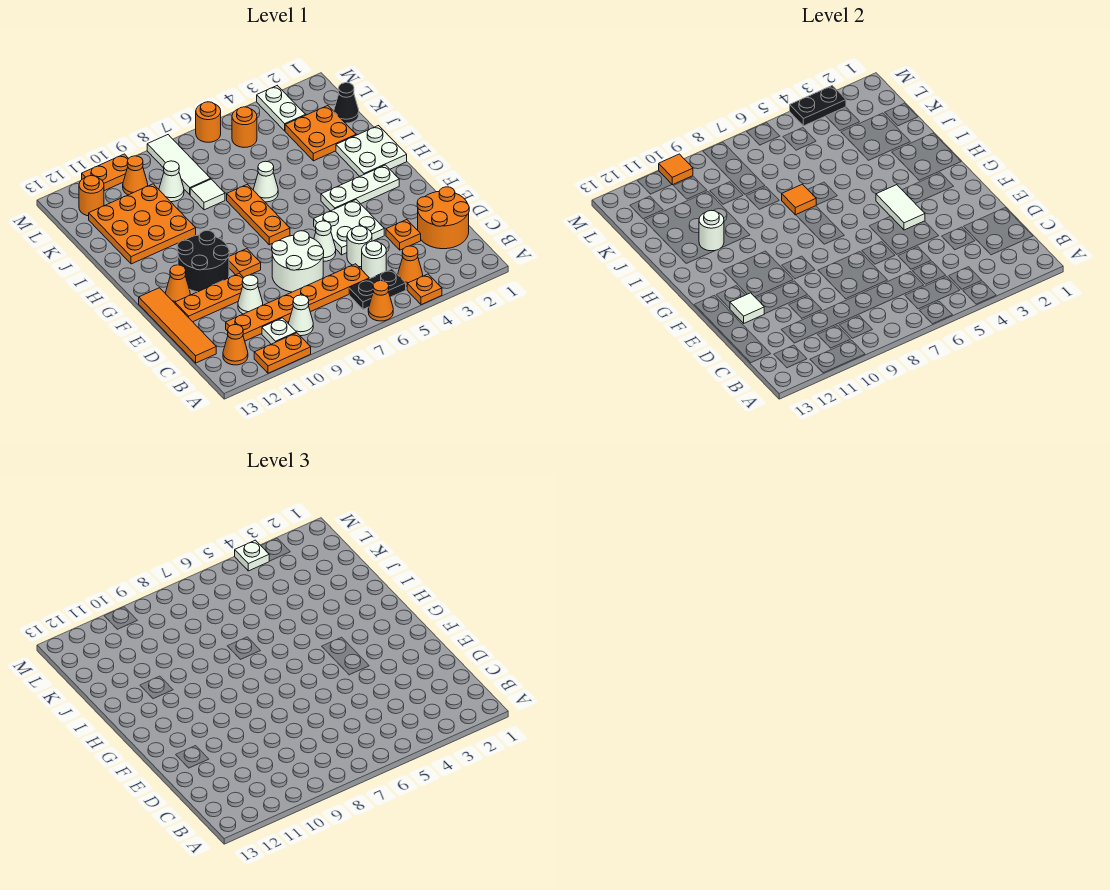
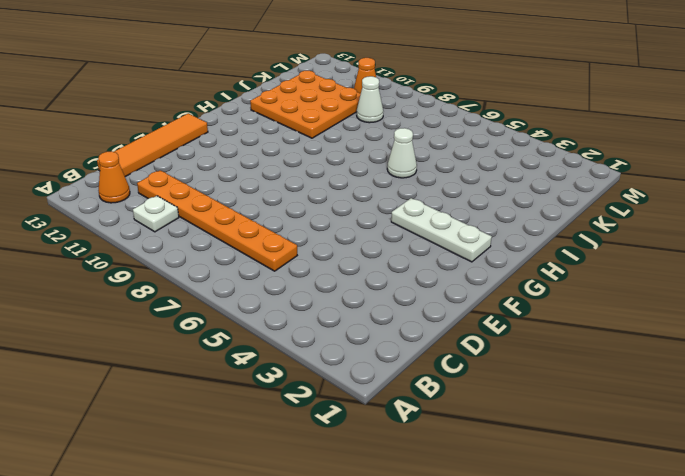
none -> orange plate A4 level 1
none -> orange cone A6 level 1
none -> orange plate A10:A11 level 1
none -> orange cone B4 level 1

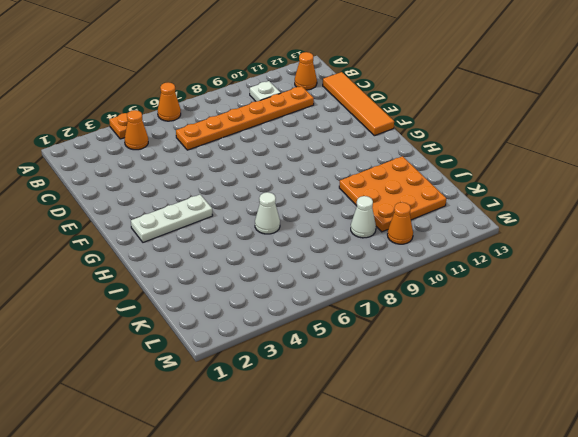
none -> orange plate A10:A11 level 1
none -> black plate B5:B6 level 1
none -> white cone B9 level 1
none -> orange round brick C1:D2 level 1

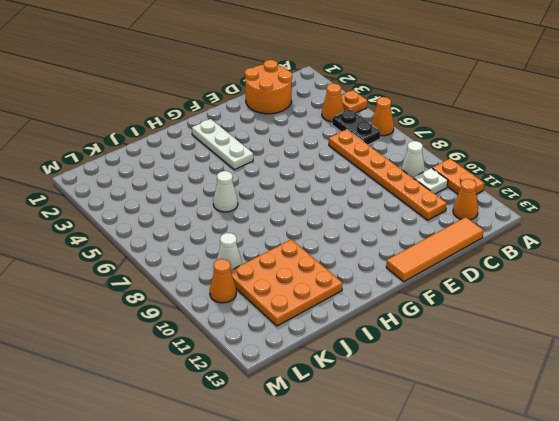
none -> white round brick C5 level 1
none -> orange plate D3 level 1
none -> white round brick D5 level 1
none -> white round brick D7:E8 level 1

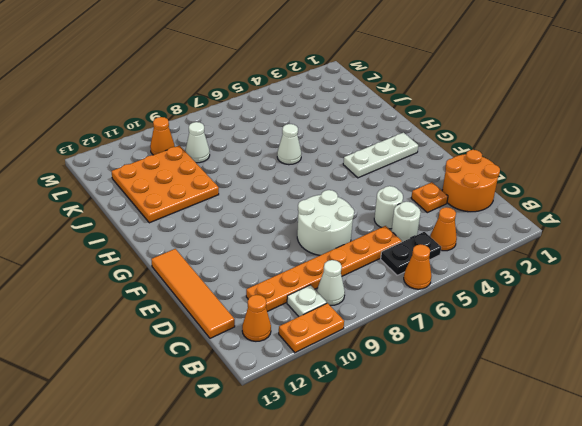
none -> orange plate A4 level 1
none -> white cone D10 level 1
none -> white plate E4:F5 level 1
none -> white cone E6 level 1

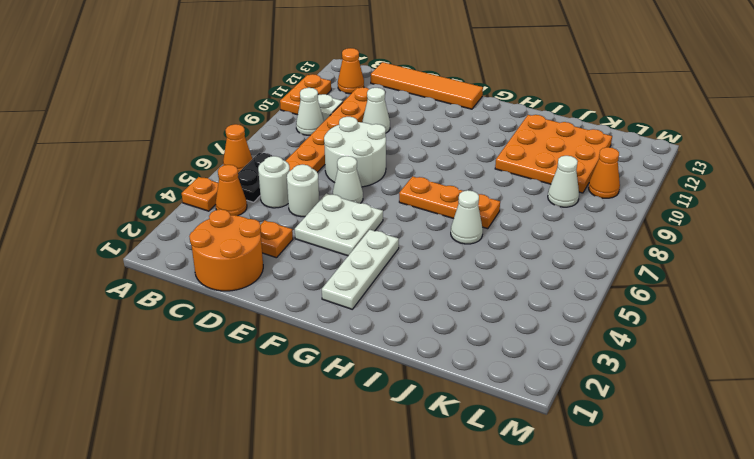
none -> orange plate E10:E12 level 1
none -> orange plate F9 level 1
none -> black round brick F10:G11 level 1
none -> orange cone F12 level 1

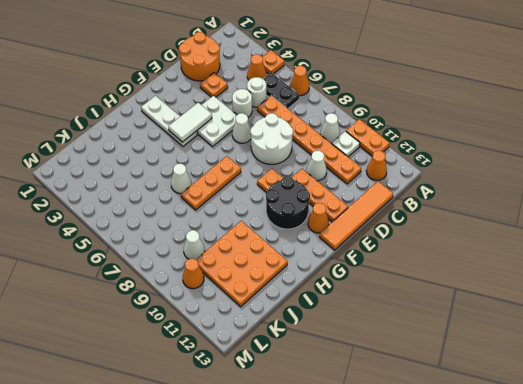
none -> white plate H1:I2 level 1
none -> orange plate J2:K3 level 1
none -> white tile J8 level 1
none -> black cone K1 level 1

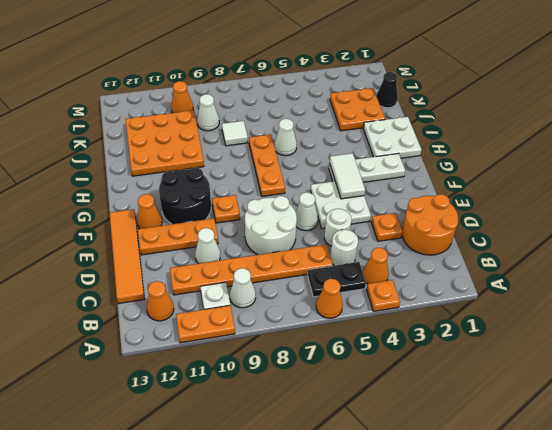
none -> white tile K8:M8 level 1
none -> white plate L3:M3 level 1
none -> orange round brick L5 level 1
none -> orange round brick L12 level 1

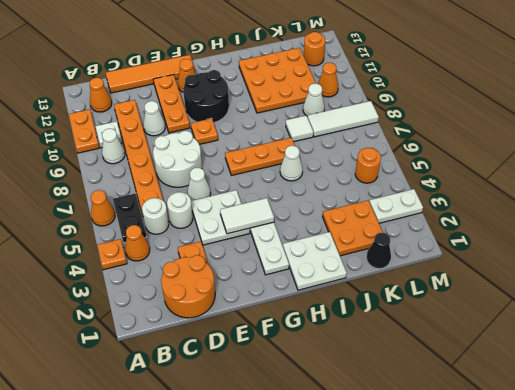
none -> orange round brick M6 level 1
none -> orange plate M10:M11 level 1
none -> white tile E12 level 2
none -> orange tile I7 level 2

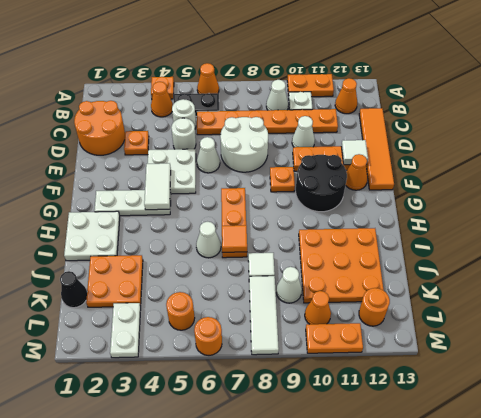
none -> white round brick I11 level 2
none -> black plate M3:M4 level 2
none -> orange tile M10 level 2
none -> white plate M4 level 3

